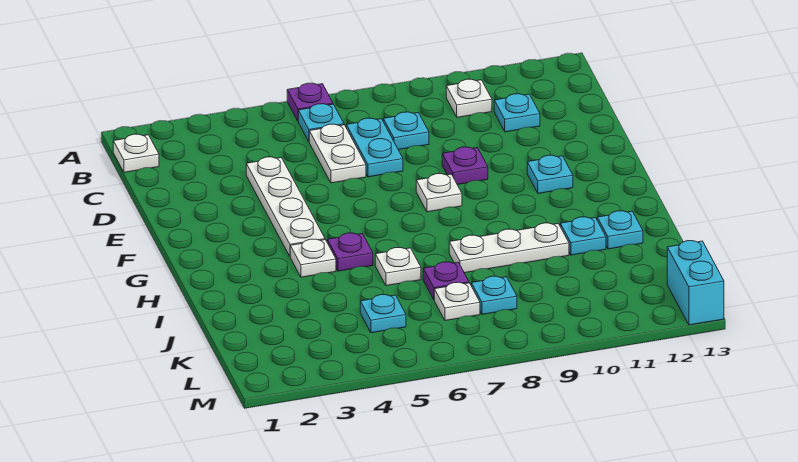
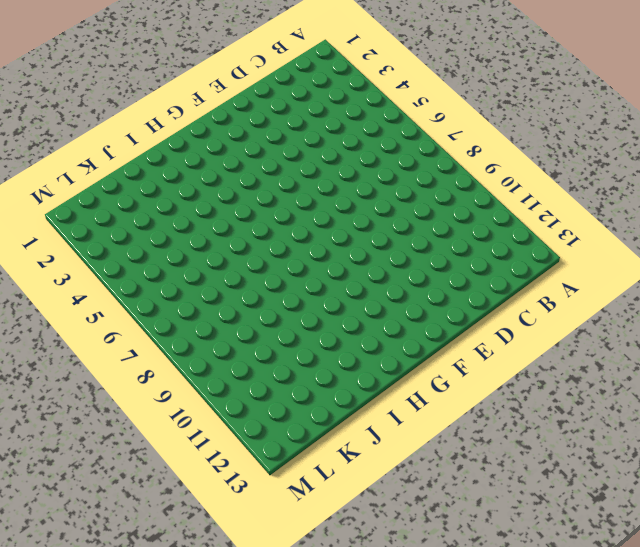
none -> purple plate A6 level 1
none -> white plate B1 level 1
none -> cyan plate B6 level 1

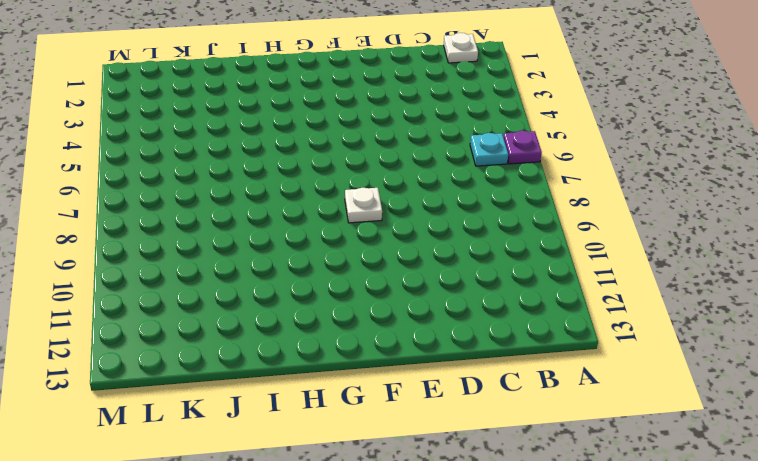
none -> white plate B10 level 1
none -> white plate C6:D6 level 1
none -> cyan plate C7:D7 level 1

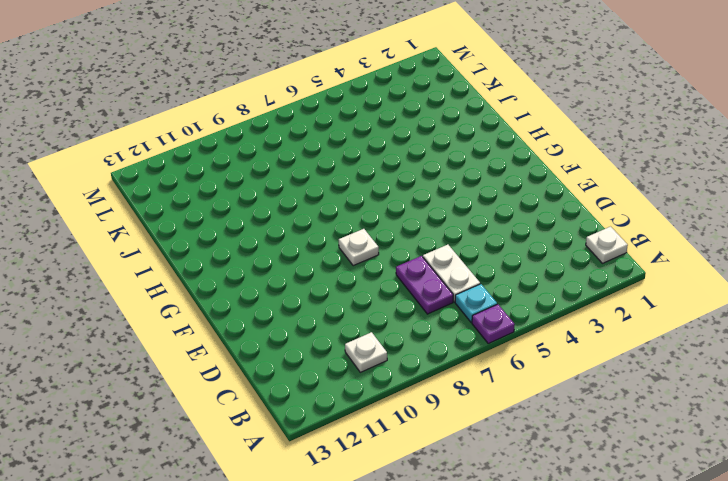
purple plate C7:D7 level 1 -> cyan plate C7:D7 level 1
none -> cyan plate C8 level 1
none -> cyan plate C11 level 1
none -> white plate D4:G4 level 1

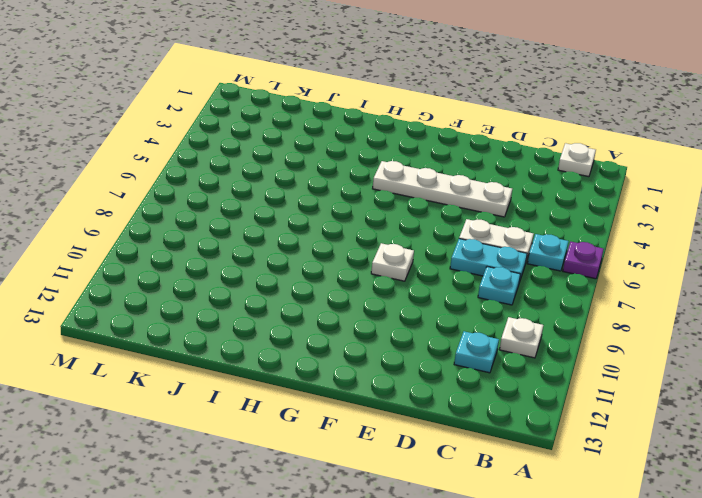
none -> purple plate E9 level 1
none -> cyan plate F11 level 1
none -> white plate H4 level 1

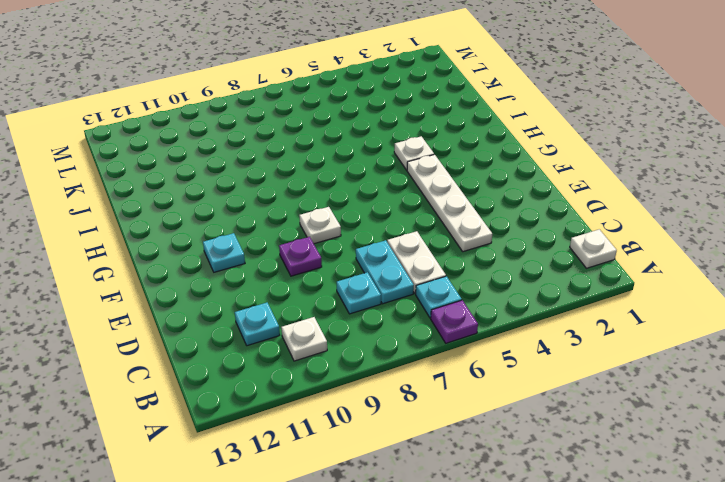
none -> purple plate H5 level 1
none -> white plate I6 level 1
none -> white plate I8:I10 level 1

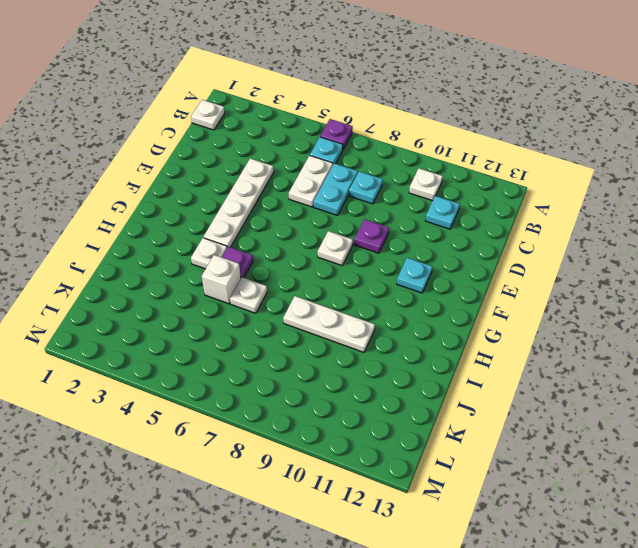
white brick I5 level 1 -> none
none -> cyan plate I11 level 1
none -> cyan plate I12 level 1
none -> purple plate J7 level 1

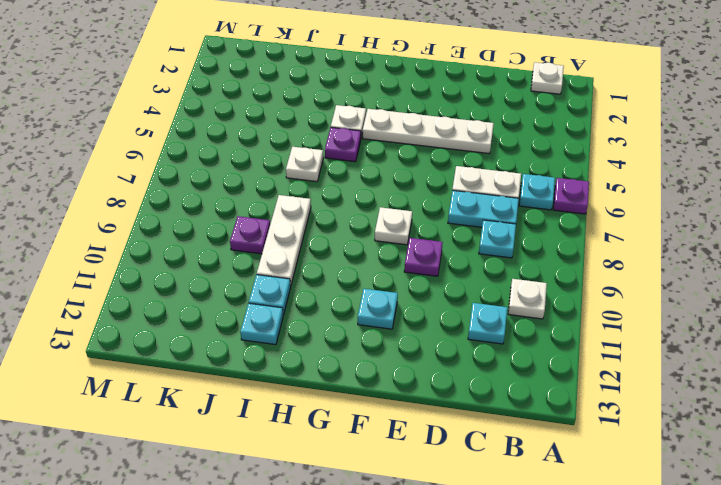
purple plate J9 level 1 -> purple plate J7 level 1
none -> cyan plate K5 level 1
none -> white plate K7 level 1
none -> cyan plate K8 level 1

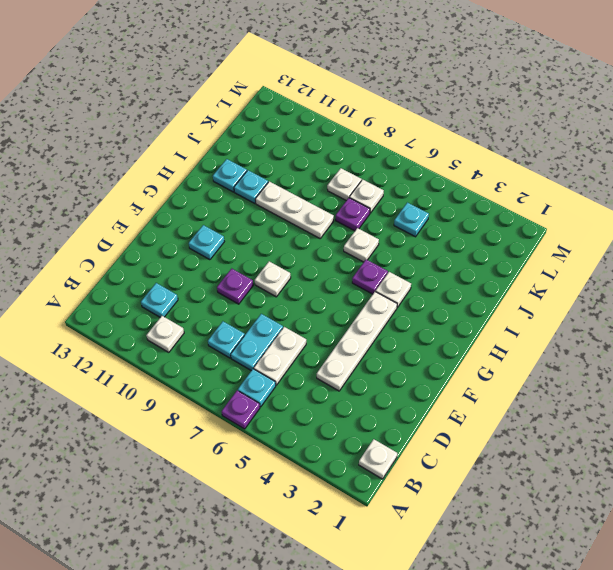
white plate K8 level 1 -> cyan plate K8 level 1
none -> cyan brick L13:M13 level 1

